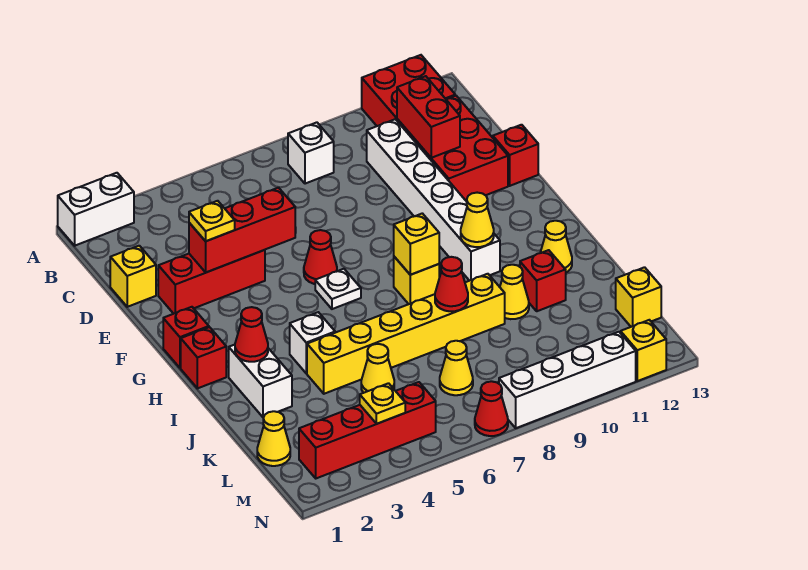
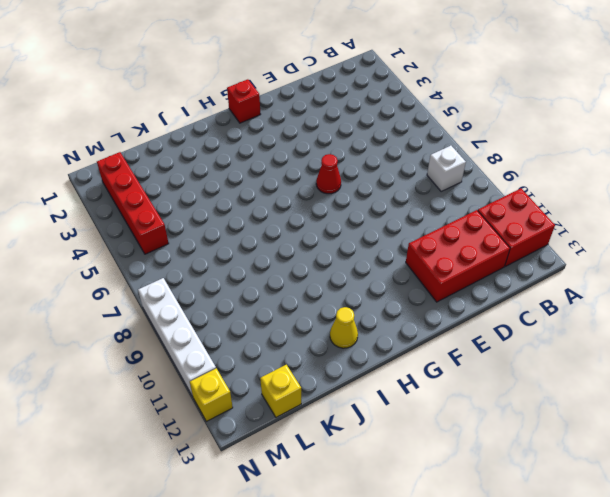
none -> white brick A1:A2 level 1
none -> white brick C10:H10 level 1
none -> yellow brick D1 level 1
none -> red brick E2:E4 level 1

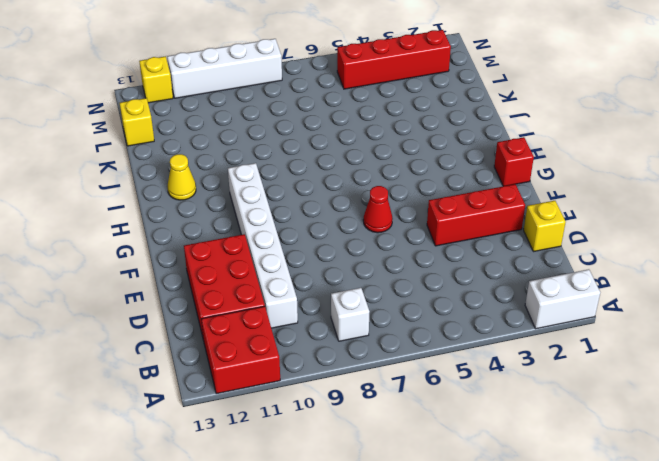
none -> red brick E13 level 1
none -> white plate G6 level 1
none -> red brick H1 level 1
none -> yellow brick H8 level 1

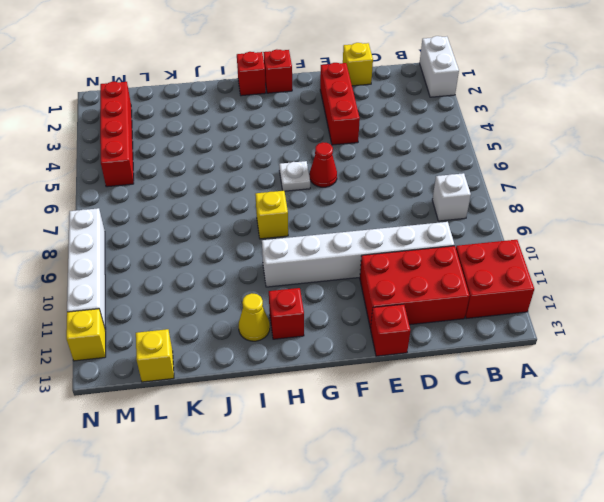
red brick H12 level 1 -> red brick J11 level 1
none -> white brick I2:J2 level 1
none -> white brick I4 level 1
none -> yellow brick J4:J9 level 1
none -> yellow cone J10 level 1

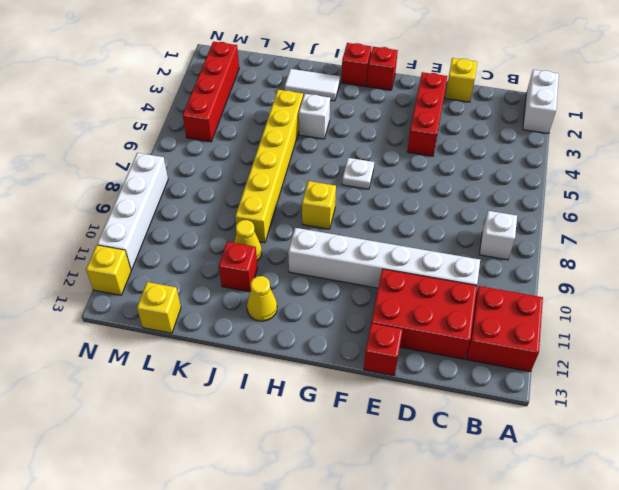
white tile I2:J2 level 1 -> white brick I2:J2 level 1
none -> red cone F6 level 1
none -> yellow cone K5 level 1
none -> yellow cone L1 level 1
none -> yellow cone L7 level 1

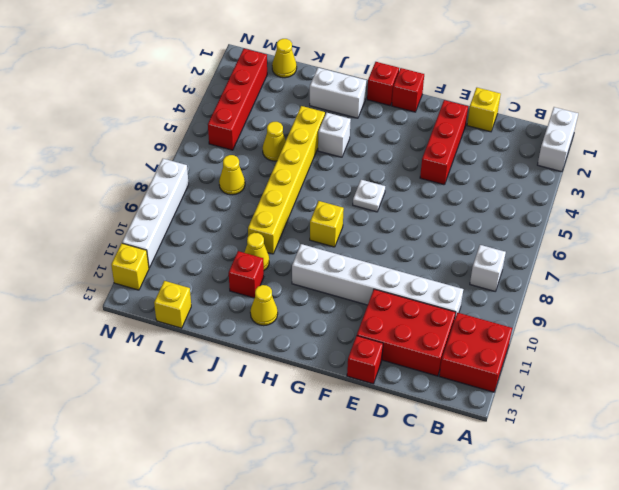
none -> red cone F6 level 1
none -> red cone N7 level 1
none -> red brick C11:D11 level 2
none -> red brick E3:E5 level 2

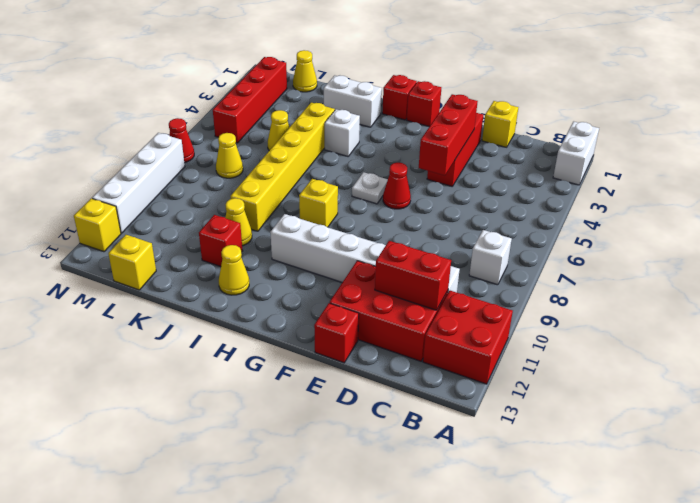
none -> yellow brick H8 level 2
none -> yellow cone H10 level 2
none -> red cone I2 level 2
none -> red cone J8 level 2

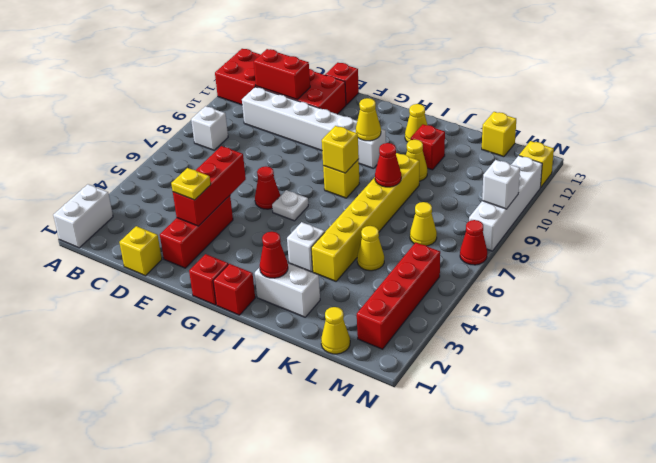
white brick N9 level 2 -> none
none -> yellow plate M4 level 2

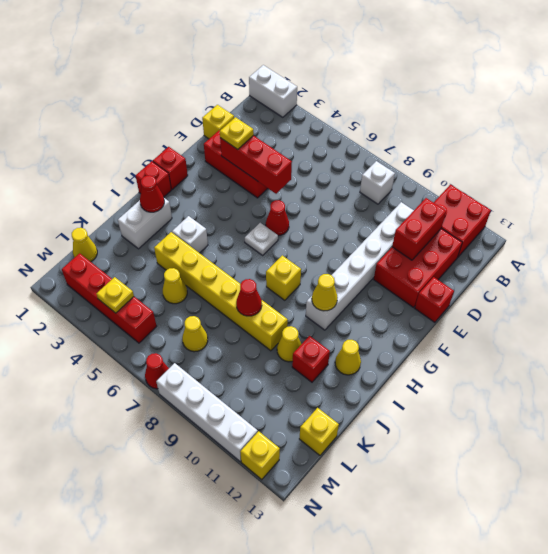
none -> yellow brick H8 level 2

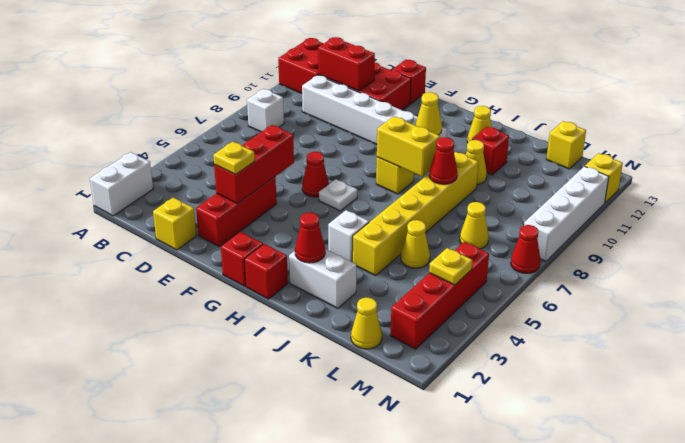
yellow brick H8:I8 level 2 -> yellow brick H8 level 2

